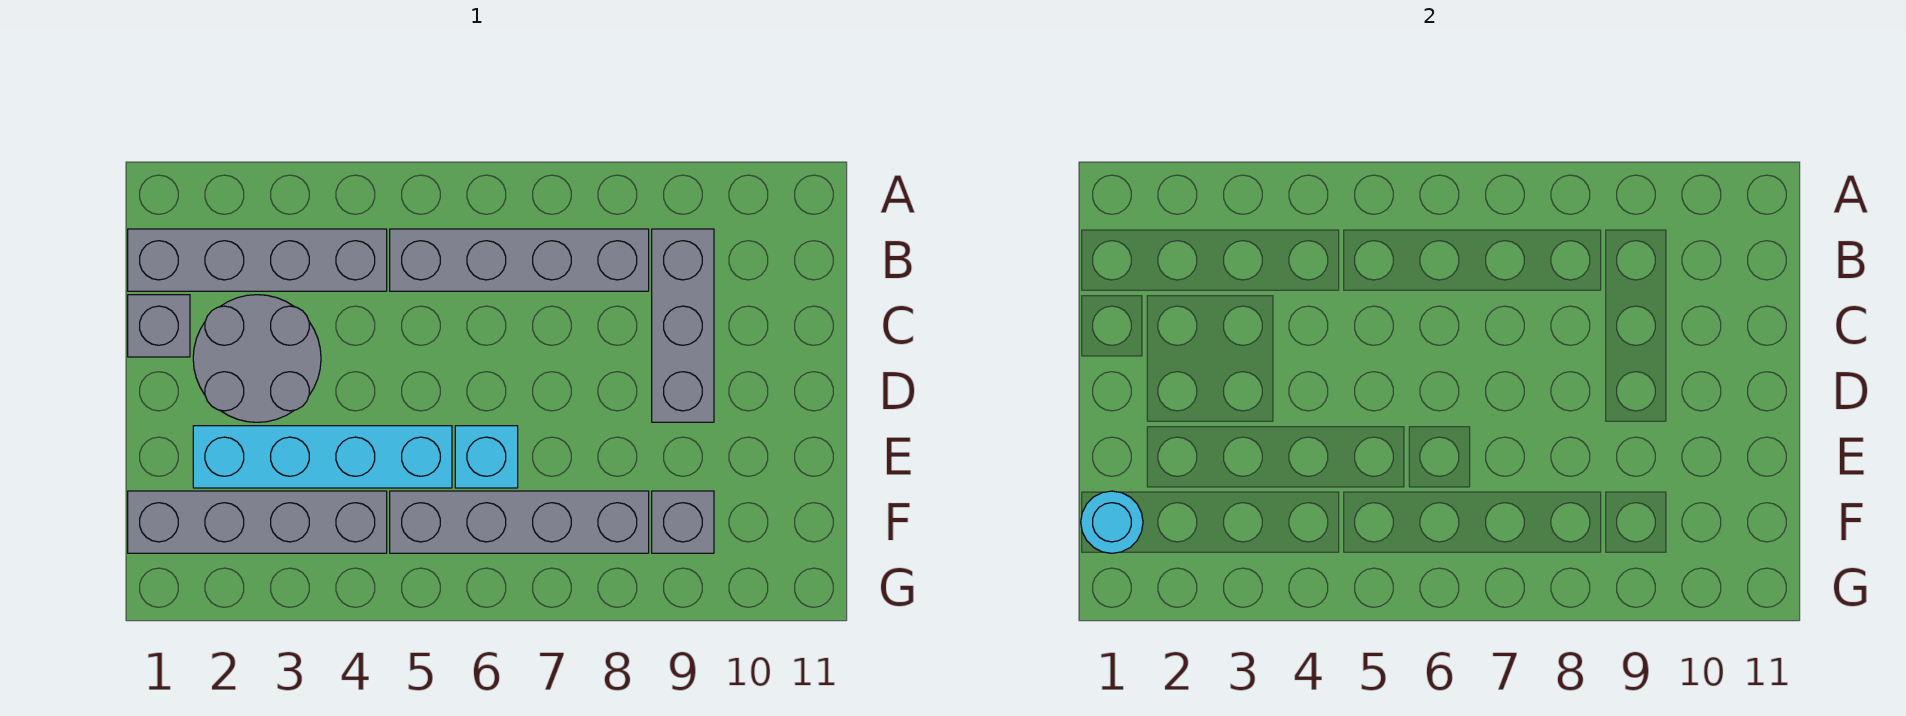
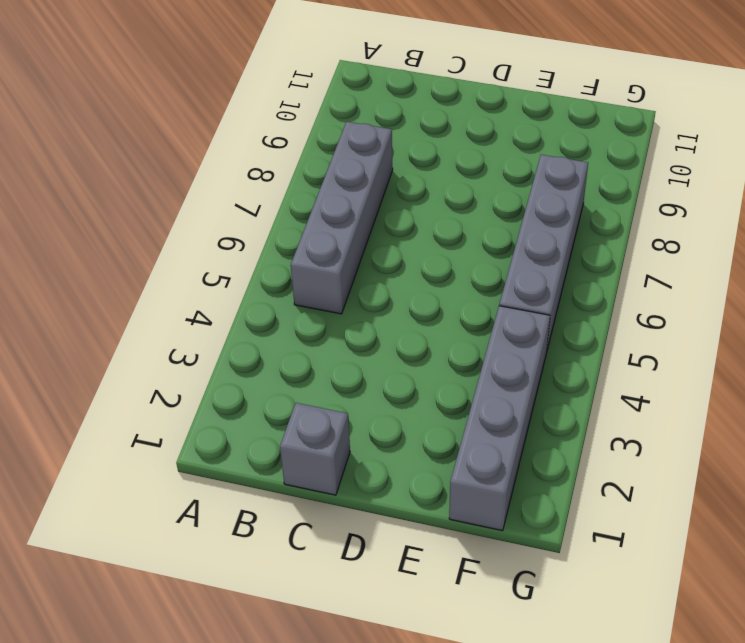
none -> grey brick B1:B4 level 1
none -> grey brick B9:D9 level 1

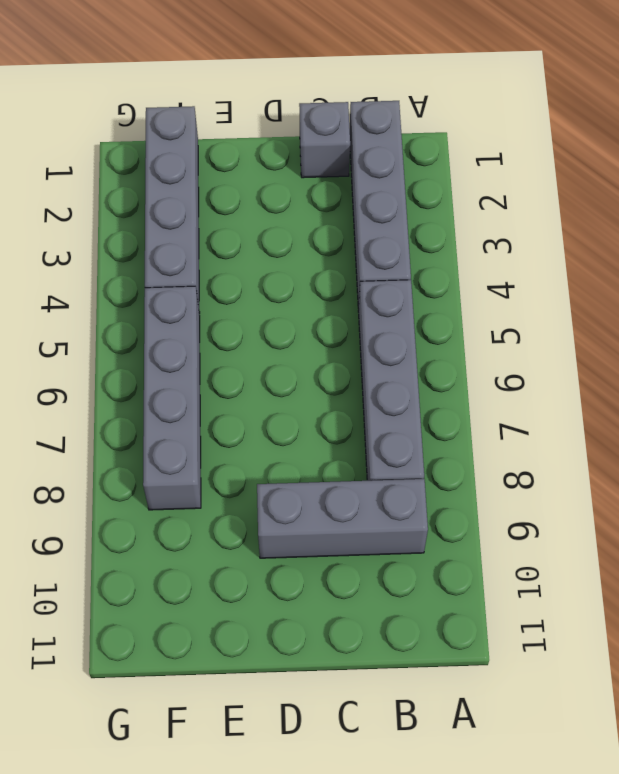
none -> grey round brick C2:D3 level 1
none -> cyan brick E2:E5 level 1

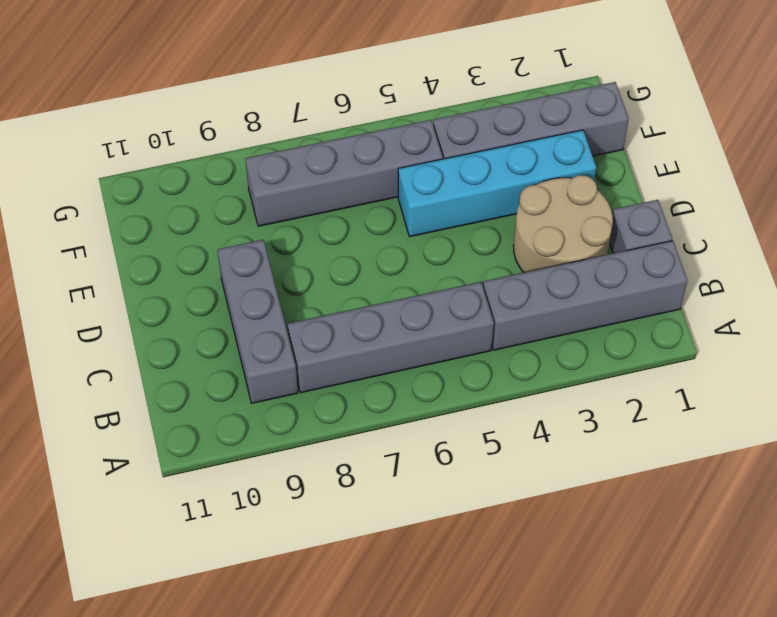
tan round brick C2:D3 level 1 -> grey round brick C2:D3 level 1
none -> cyan brick E6 level 1
none -> grey brick F9 level 1

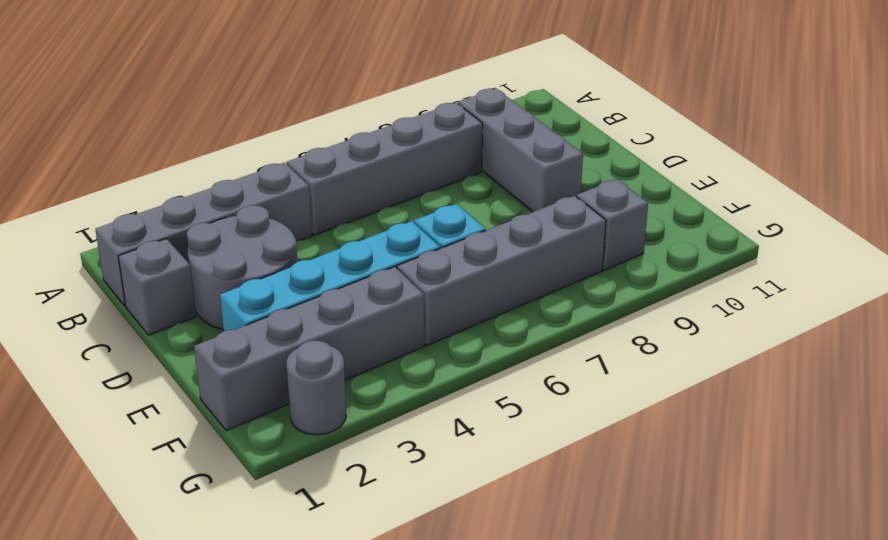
grey round brick G2 level 1 -> none
none -> cyan round brick F1 level 2

